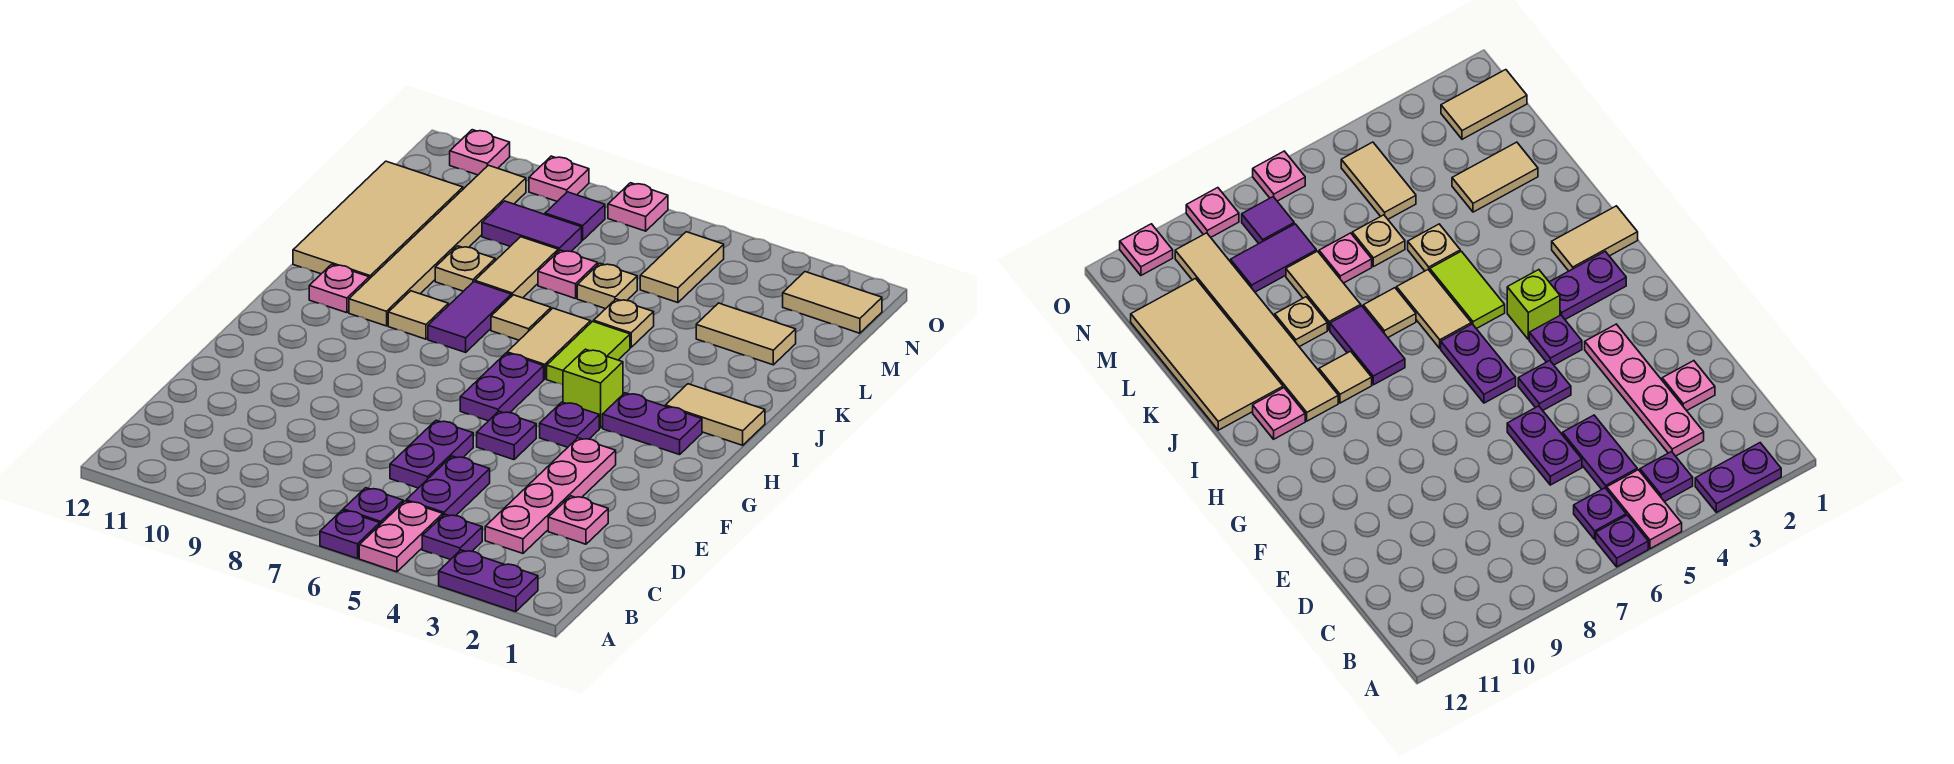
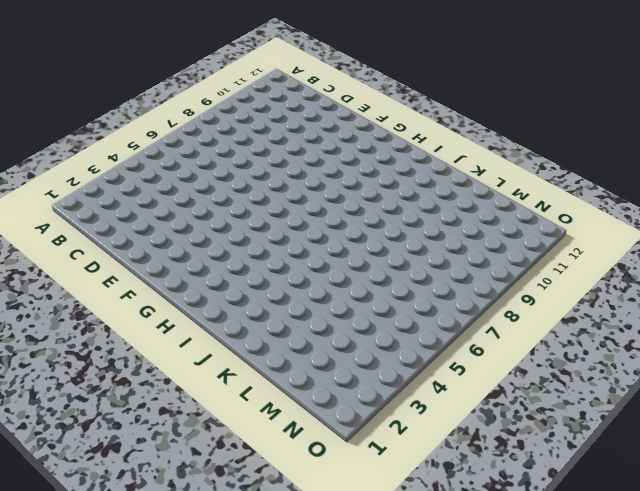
none -> purple plate A2:A3 level 1
none -> pink plate A5:B5 level 1
none -> purple plate A6 level 1
none -> purple plate B4 level 1

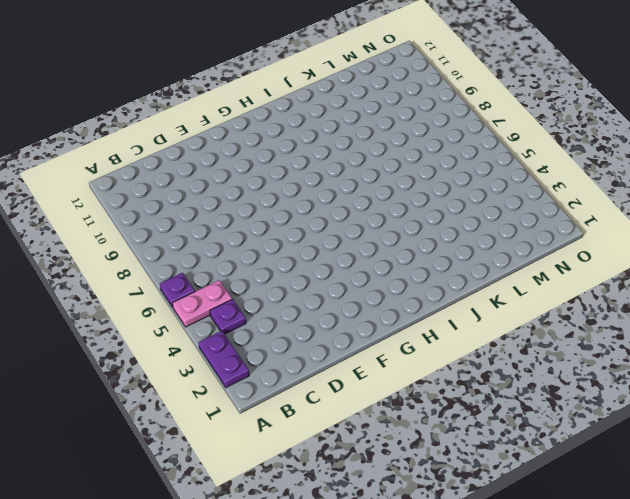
none -> purple plate B6 level 1
none -> pink plate C3:F3 level 1
none -> purple plate C5:D5 level 1
none -> pink plate D2 level 1

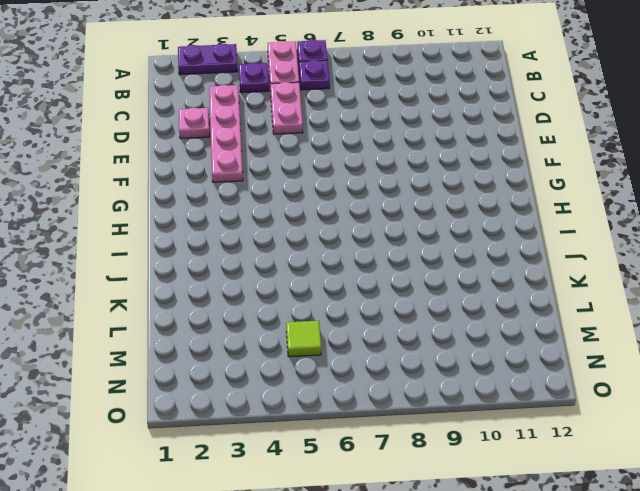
pink plate C5:D5 level 1 -> purple plate C5:D5 level 1
lime tile M5 level 1 -> tan tile M5:N5 level 1
none -> purple plate D6:E6 level 1
none -> purple plate F5 level 1
none -> purple plate G4 level 1
none -> purple plate G6:H6 level 1

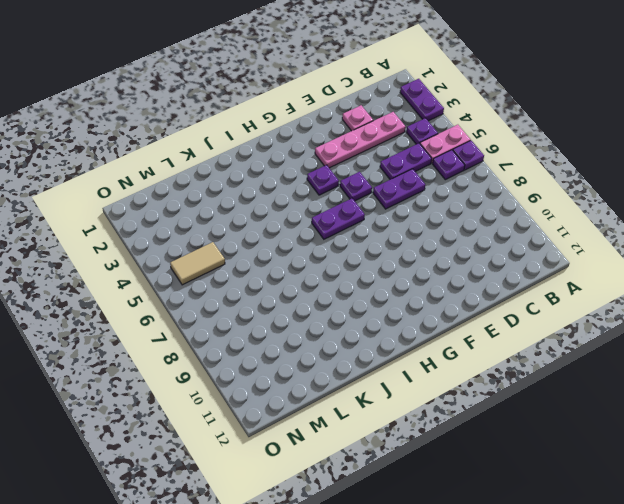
none -> purple plate H2:H3 level 1
none -> lime brick H4 level 1
none -> tan tile I1:I2 level 1
none -> lime tile I5:J5 level 1

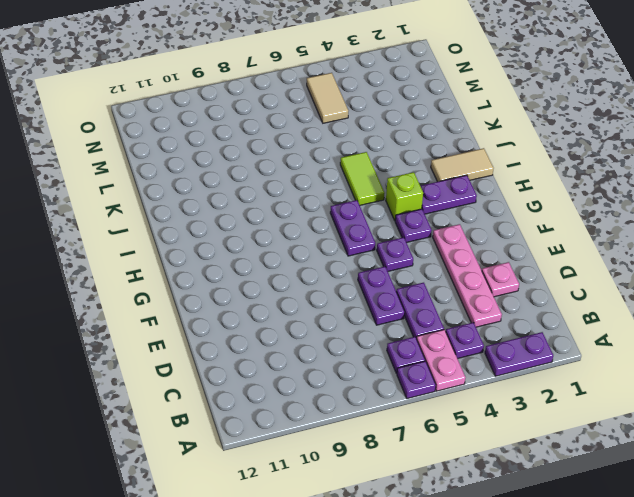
none -> tan tile I6:J6 level 1
none -> purple tile I8:J8 level 1
none -> tan tile I9 level 1
none -> tan tile I10:N10 level 1

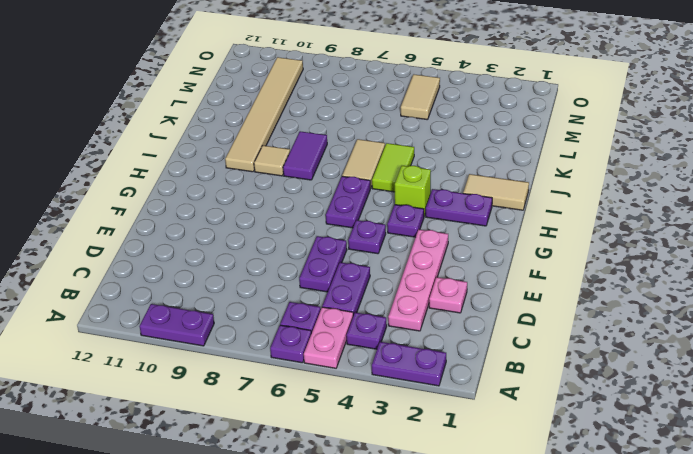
purple plate A9:A10 level 1 -> none
none -> pink plate I11 level 1
none -> tan tile J7 level 1
none -> tan tile J11:M12 level 1
none -> tan plate K5 level 1

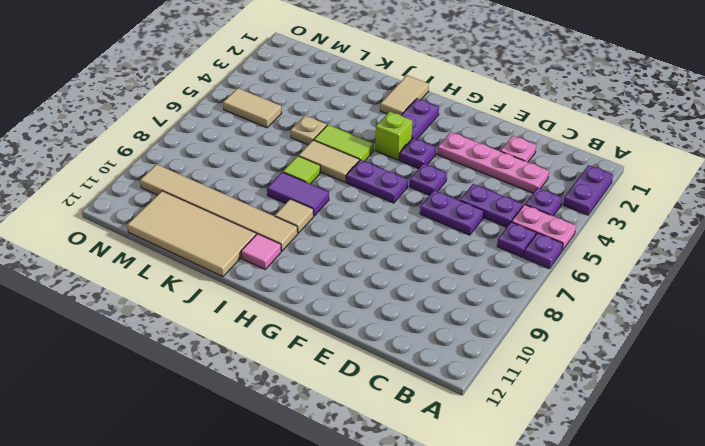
pink tile I11 level 1 -> pink plate I11 level 1
lime tile J7 level 1 -> tan tile J7 level 1
none -> tan tile K8:L8 level 1
none -> tan plate K9 level 1
none -> tan tile L2:L3 level 1
none -> tan plate L6 level 1

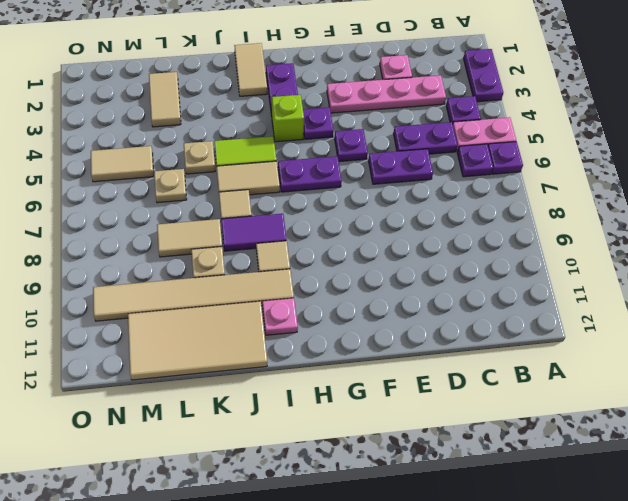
none -> pink plate L7 level 1
none -> purple tile M8:M9 level 1
none -> tan tile N1:N2 level 1
none -> purple tile N8 level 1

